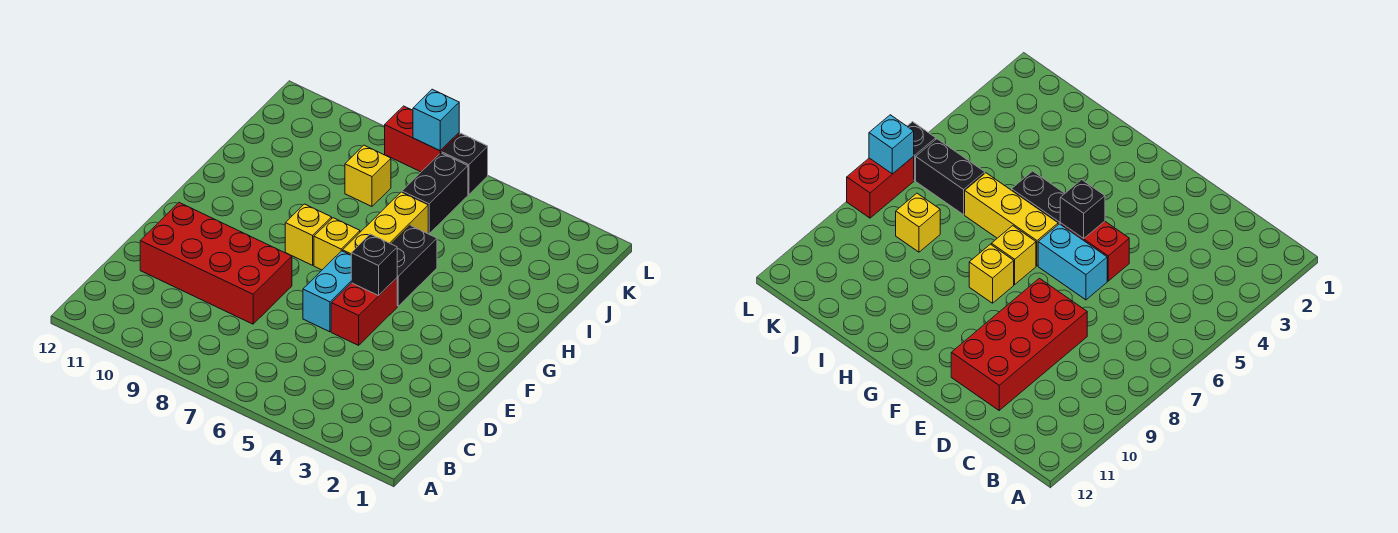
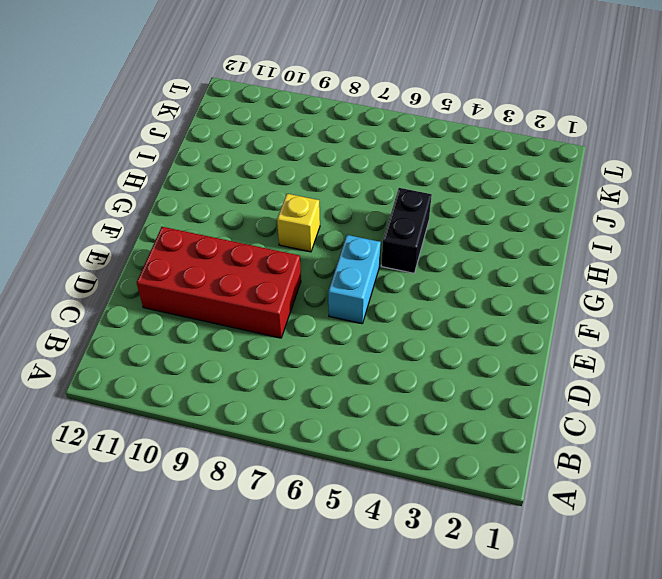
none -> red brick E5:F5 level 1
none -> yellow brick G6:I6 level 1
none -> yellow brick G7 level 1

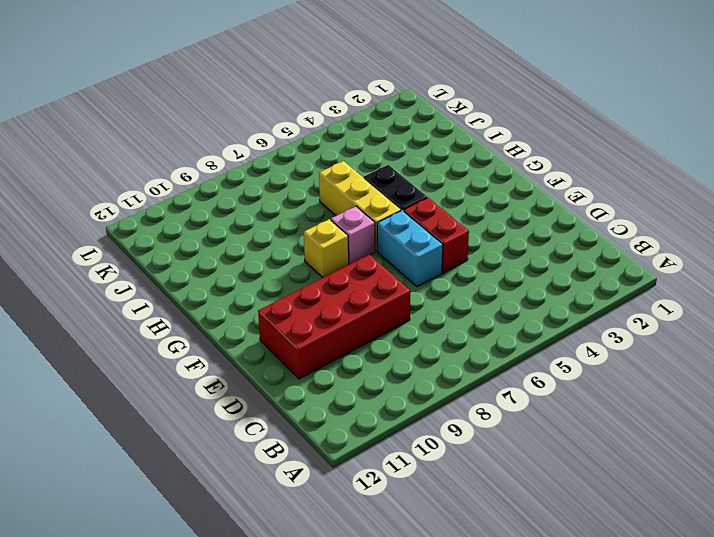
pink brick G7 level 1 -> yellow brick G7 level 1
none -> black brick J6:K6 level 1
none -> yellow brick J8 level 1
none -> black brick L6 level 1

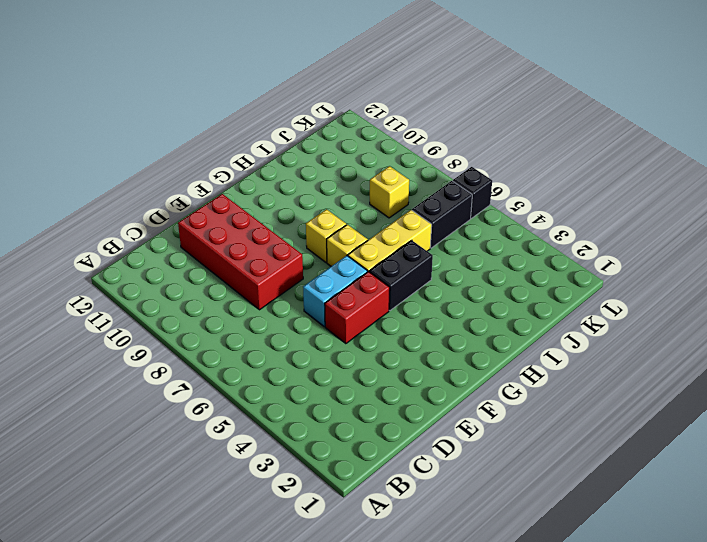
none -> red brick L7:L8 level 1
none -> black brick F5 level 2
none -> cyan brick L7 level 2

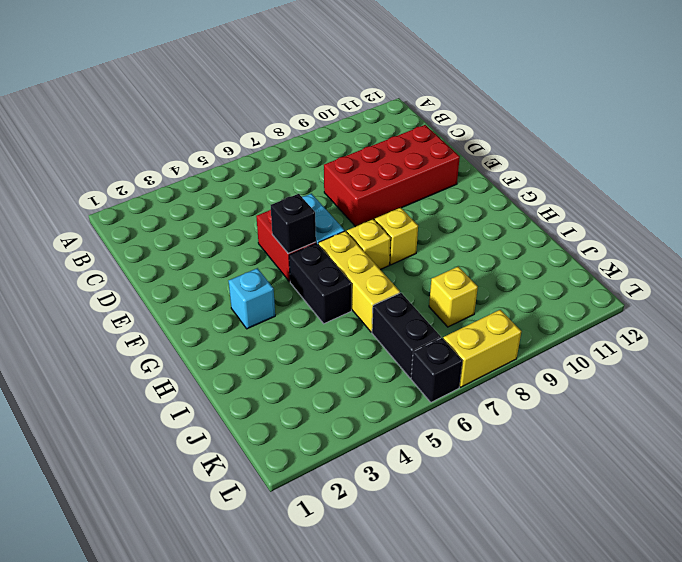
cyan brick G3 level 1 -> cyan brick L7 level 2
yellow brick L7:L8 level 1 -> red brick L7:L8 level 1

